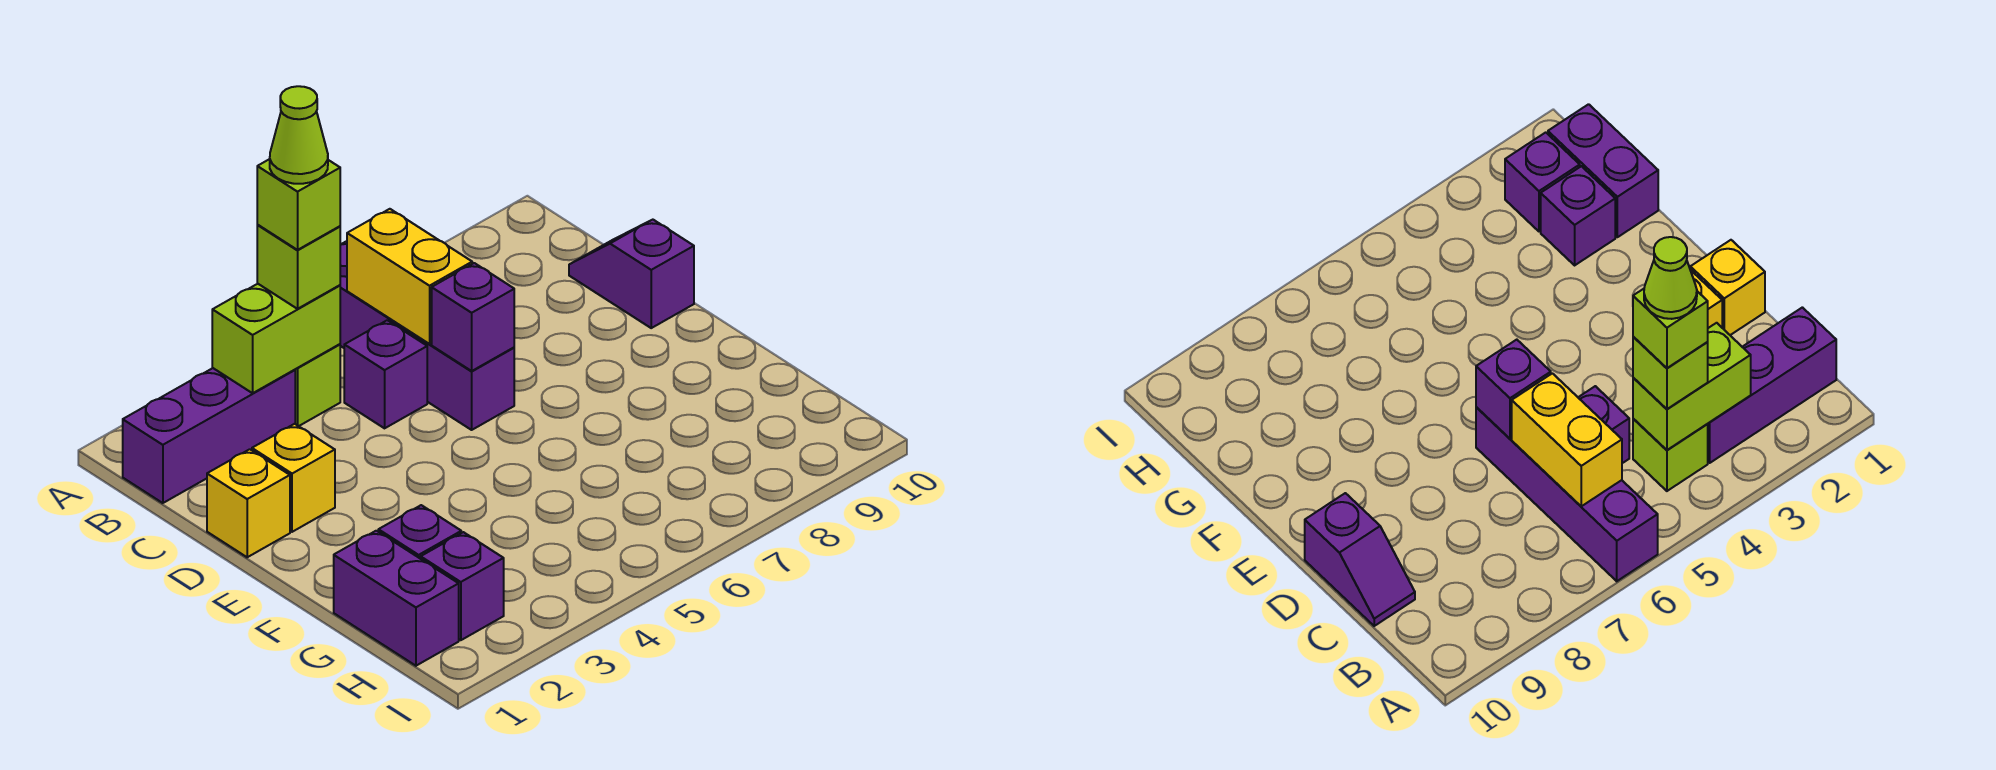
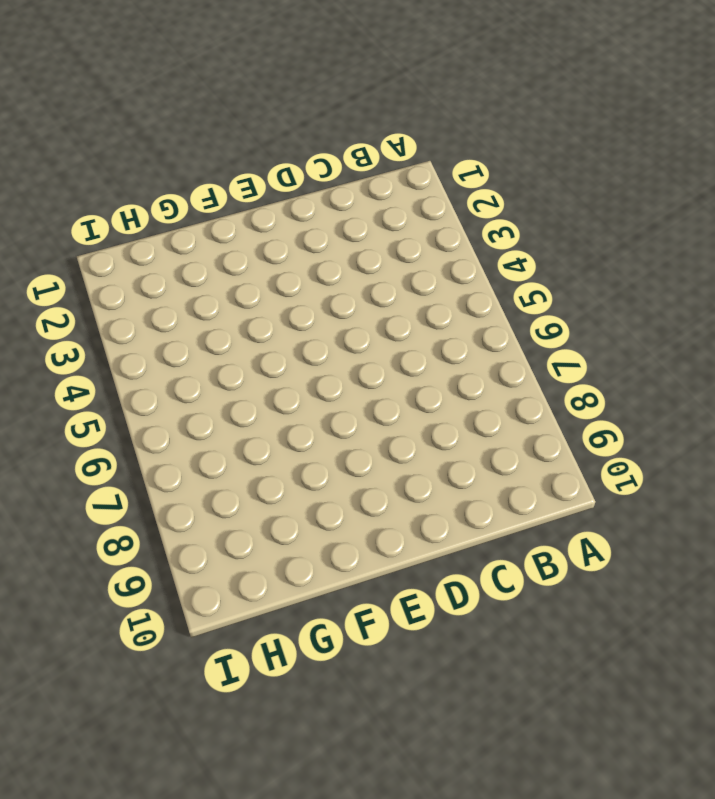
none -> purple brick A6:D6 level 1
none -> purple brick B1:B3 level 1
none -> lime brick B4 level 1

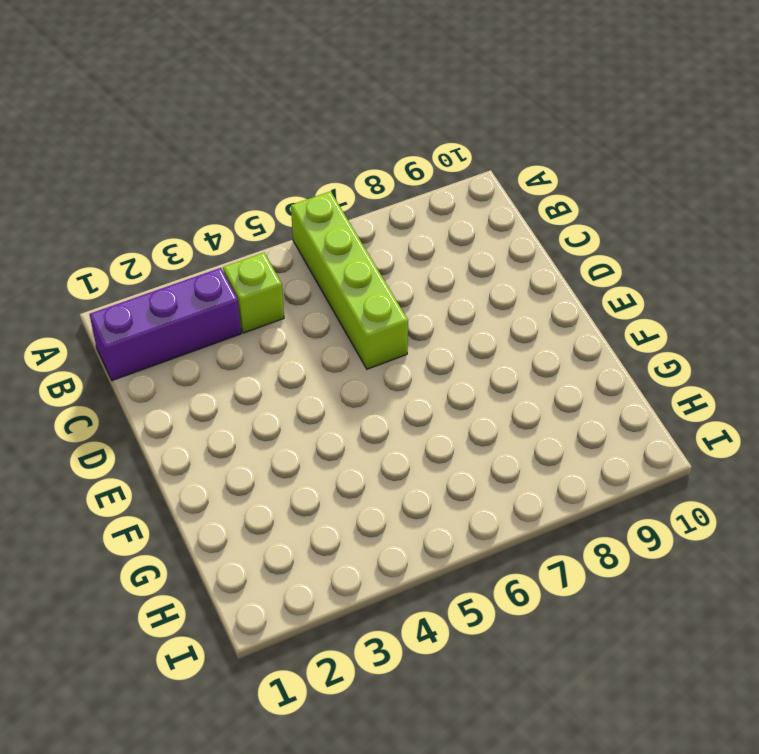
lime brick A6:D6 level 1 -> purple brick A6:D6 level 1
none -> purple brick C5 level 1
none -> purple slope C10:D10 level 1 top D
none -> yellow brick D1 level 1

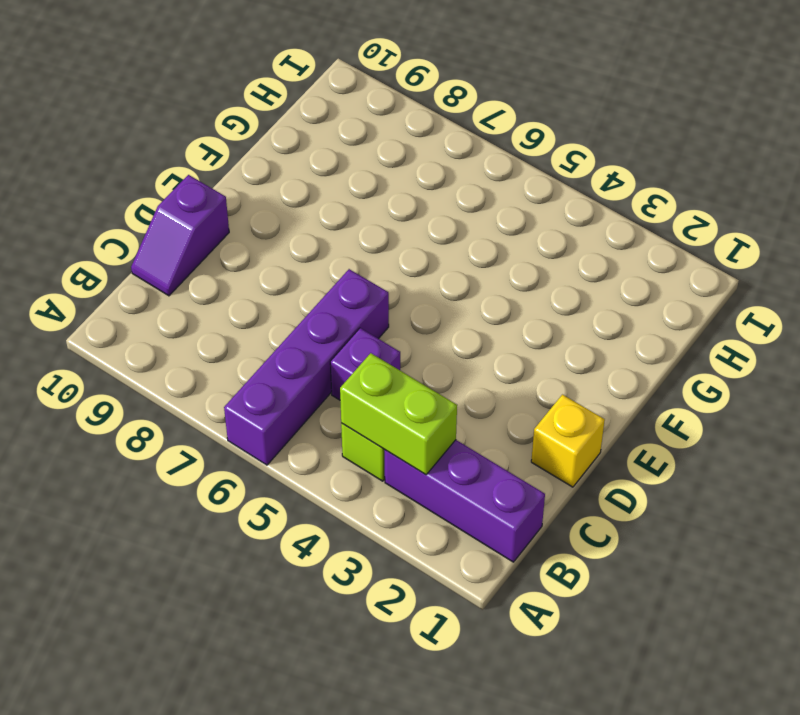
none -> yellow brick D2 level 1
none -> purple brick G1:H1 level 1
none -> purple brick G2 level 1

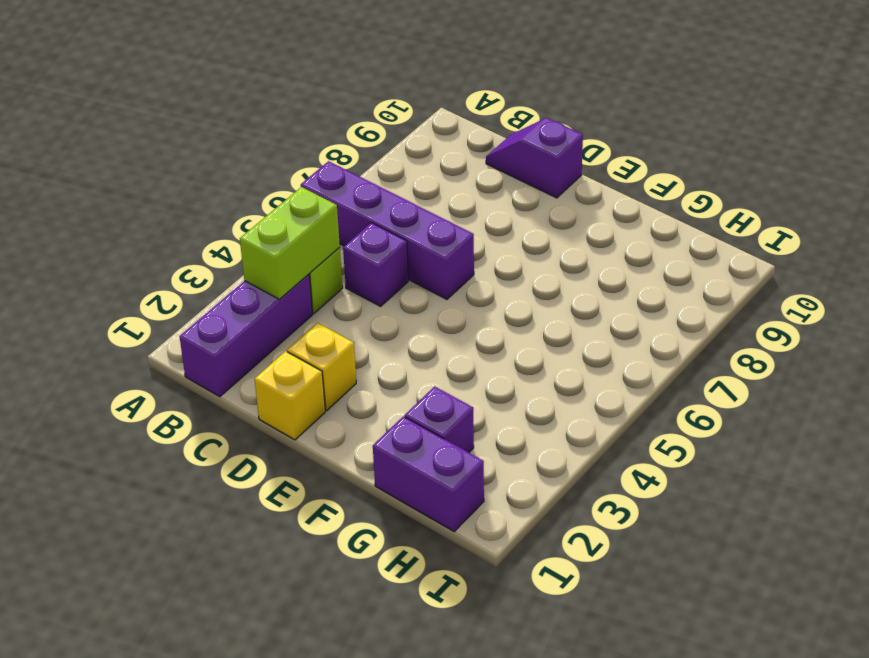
none -> purple brick H2 level 1
none -> yellow brick B6:C6 level 2
none -> purple brick D6 level 2

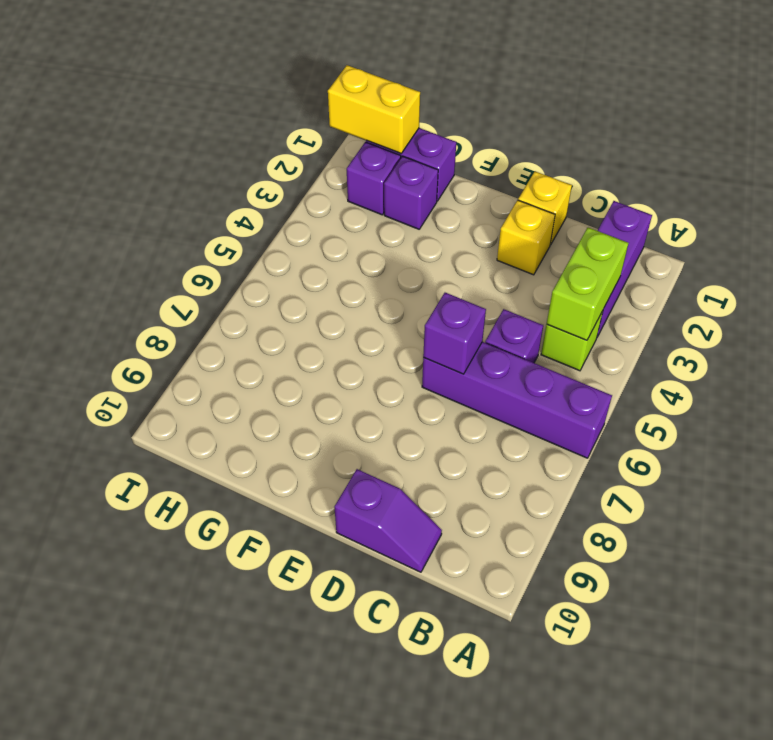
yellow brick H1:I1 level 2 -> yellow brick B6:C6 level 2
none -> lime brick B4 level 3
none -> lime brick B4 level 4
none -> lime cone B4 level 5

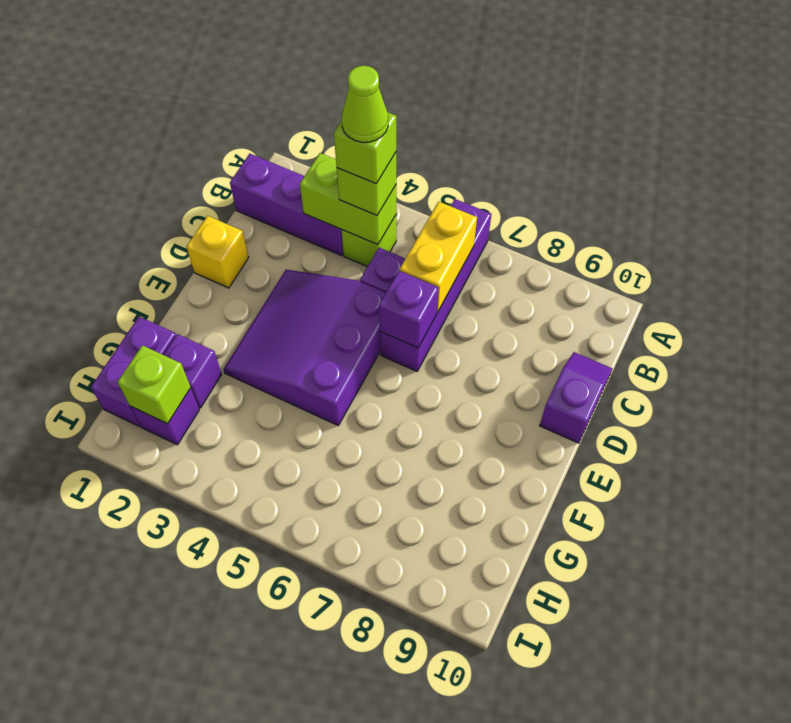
purple slope D3:F5 level 1 top 5 -> none
lime brick H2 level 2 -> none
none -> yellow brick D2 level 1

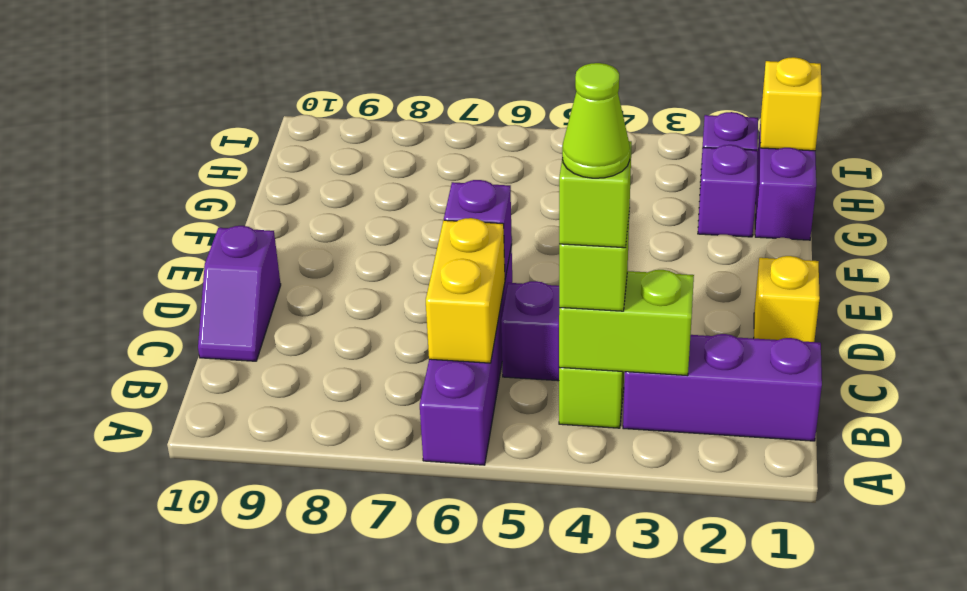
yellow brick H1 level 2 -> yellow brick D2 level 1

